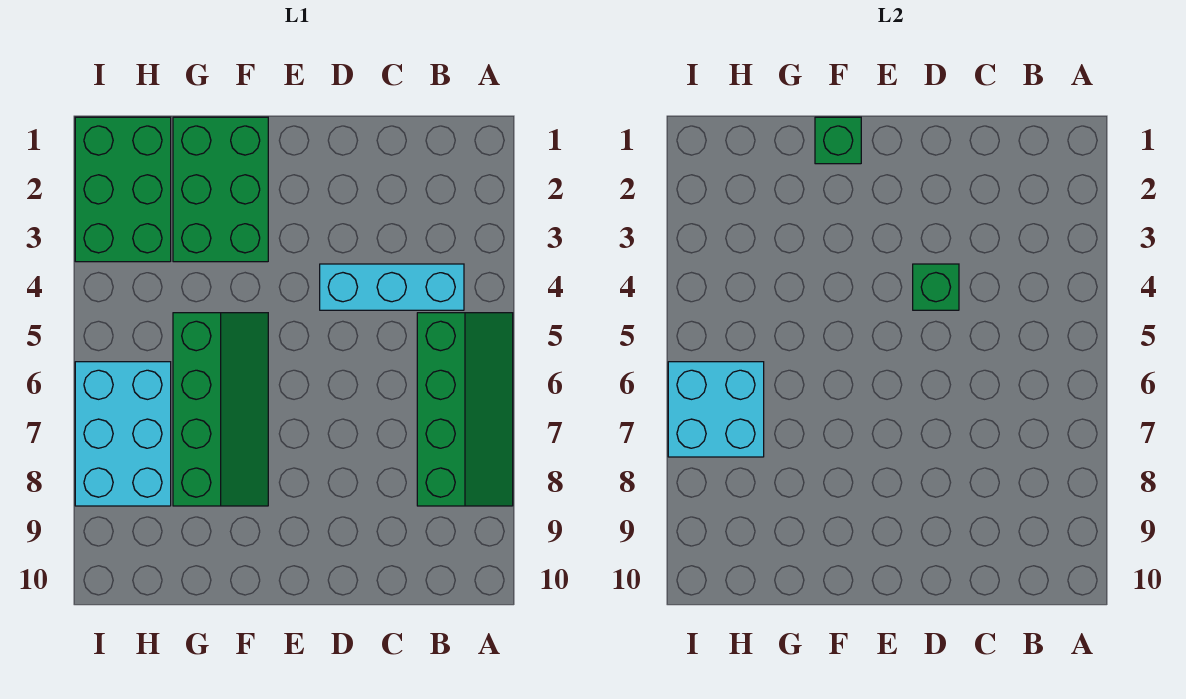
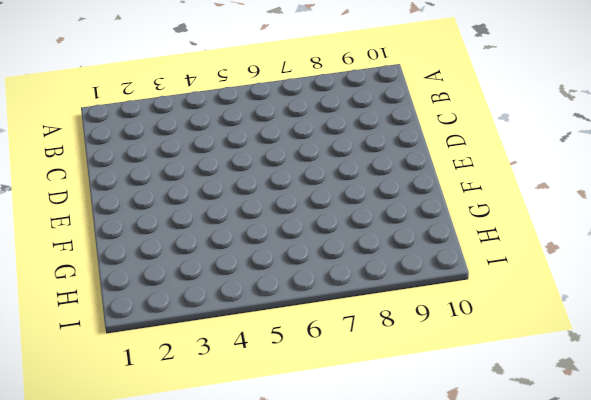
none -> green slope A5:B8 level 1 top B
none -> cyan brick B4:D4 level 1

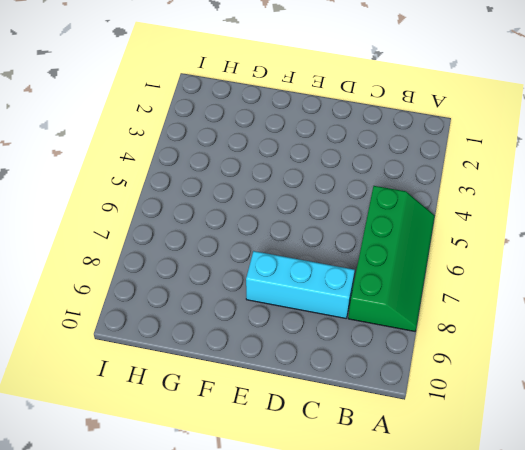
cyan brick C8:E8 level 1 -> cyan brick B4:D4 level 1
none -> green brick F1:G3 level 1
none -> green slope F5:G8 level 1 top G

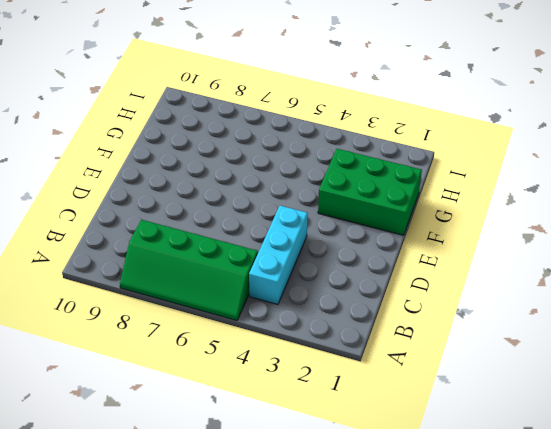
none -> green slope F5:G8 level 1 top G
none -> green brick H1:I3 level 1

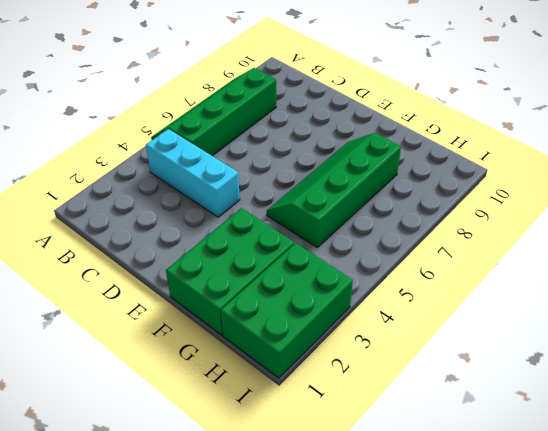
none -> cyan brick H6:I8 level 1
none -> green brick D4 level 2

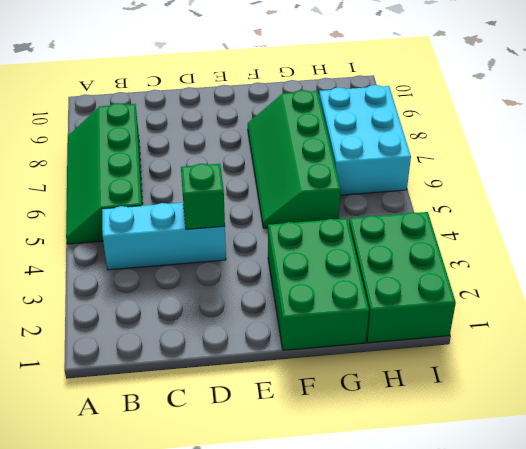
none -> green brick F1 level 2
none -> cyan brick H6:I7 level 2

